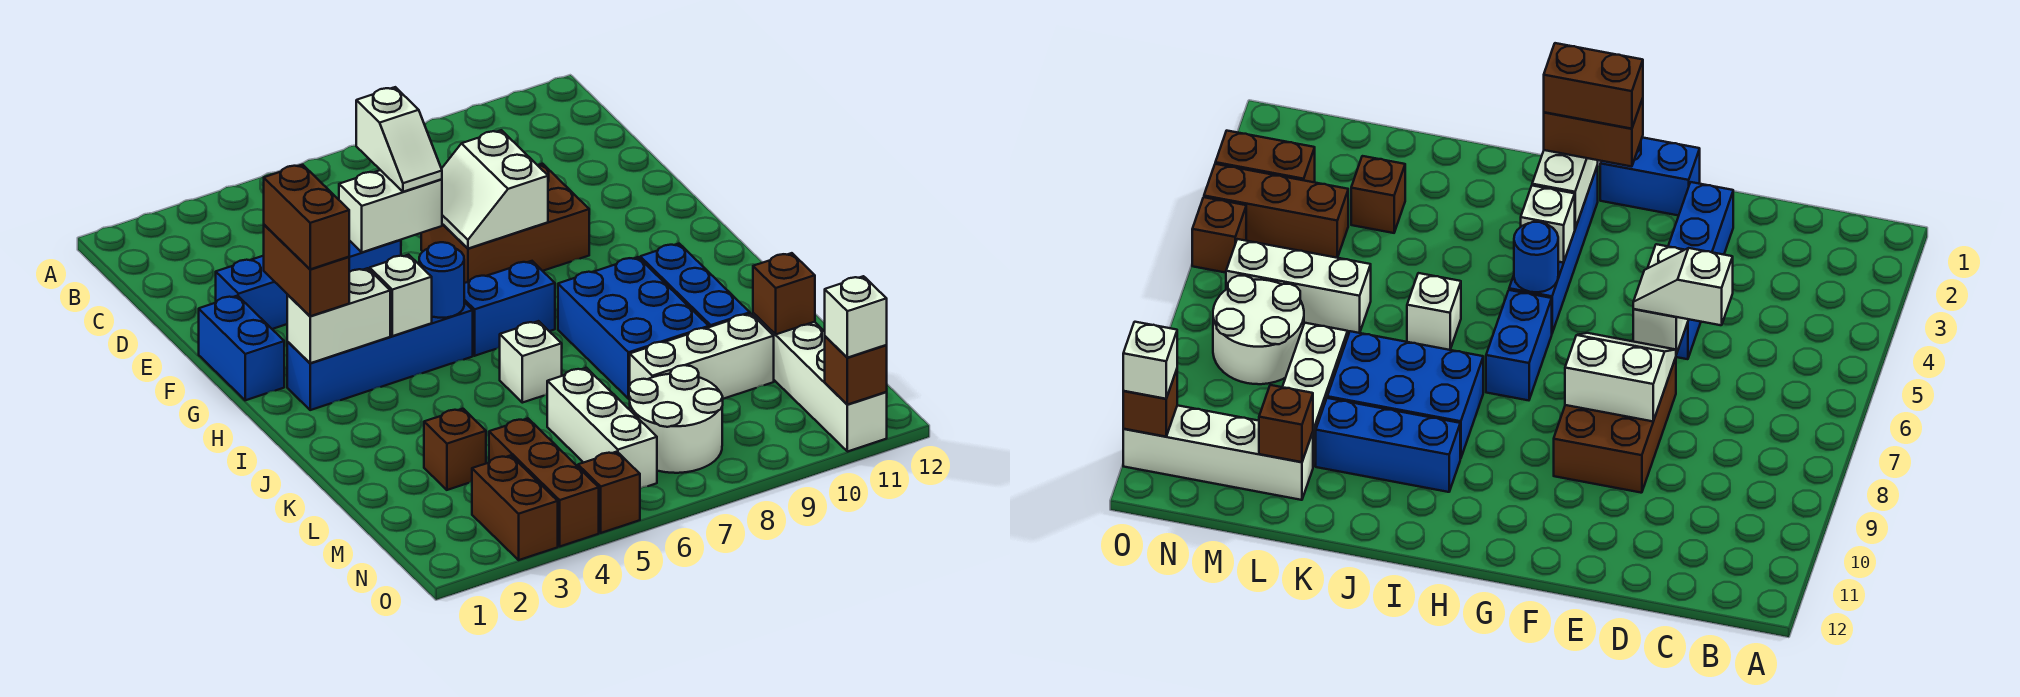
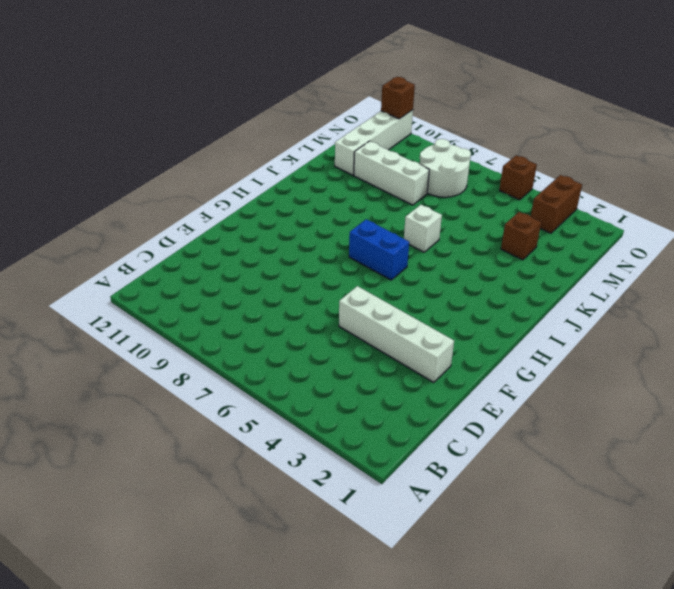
white brick E2:E5 level 1 -> blue brick E2:E5 level 1
none -> brown brick E7:F9 level 1
none -> blue brick F1:G1 level 1
none -> blue brick H2:H5 level 1

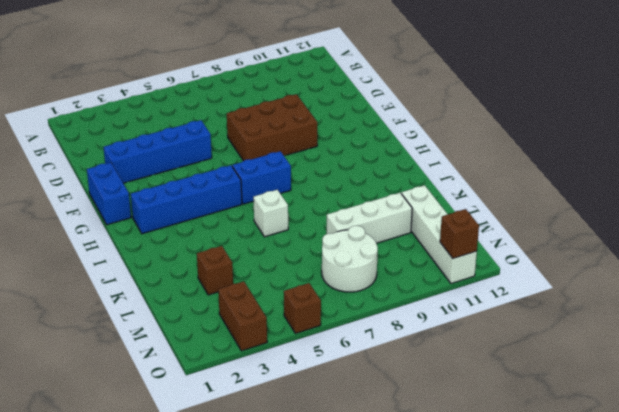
none -> blue brick I8:K9 level 1
none -> blue brick I10:K10 level 1
none -> white brick L6:N6 level 1

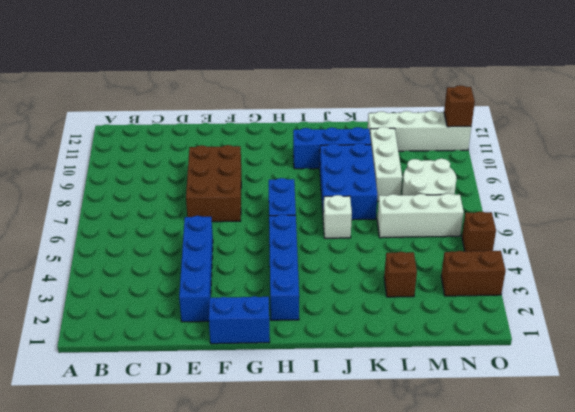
blue brick J7:K9 level 1 -> blue brick I8:K9 level 1
none -> brown brick M4:O4 level 1
none -> white brick E5:E6 level 2
none -> white slope E7:F8 level 2 top 8

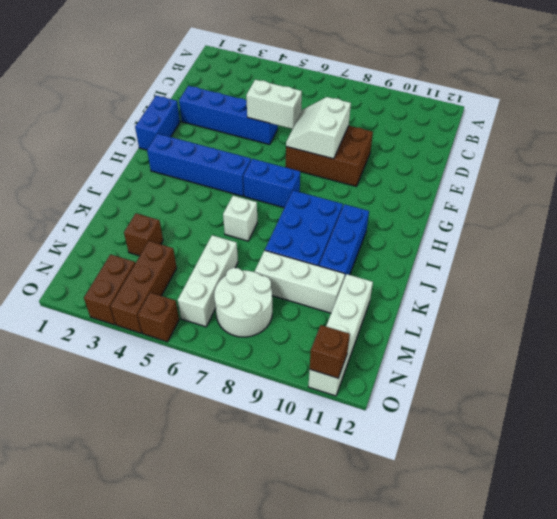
none -> white brick H2:H3 level 2
none -> white brick H4 level 2
none -> blue round brick H5 level 2

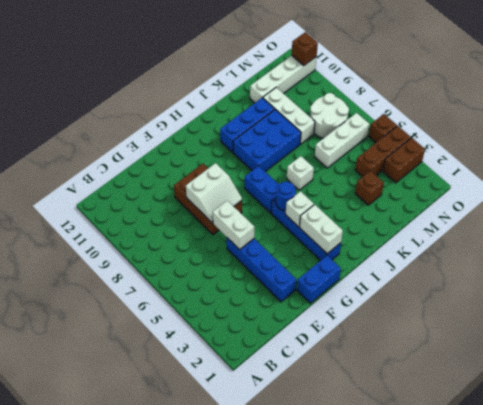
none -> brown brick L11 level 2
none -> white slope D6:E6 level 3 top D
none -> brown brick G2:H2 level 3

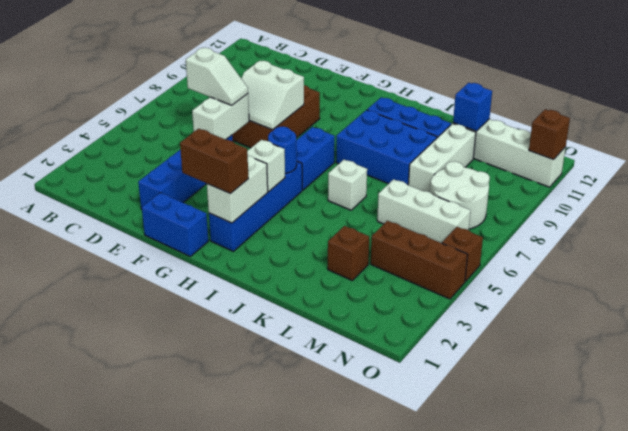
blue brick L11 level 2 -> brown brick L11 level 2
none -> brown brick N3:O3 level 1
none -> white brick O11 level 3
none -> brown brick G2:H2 level 4

